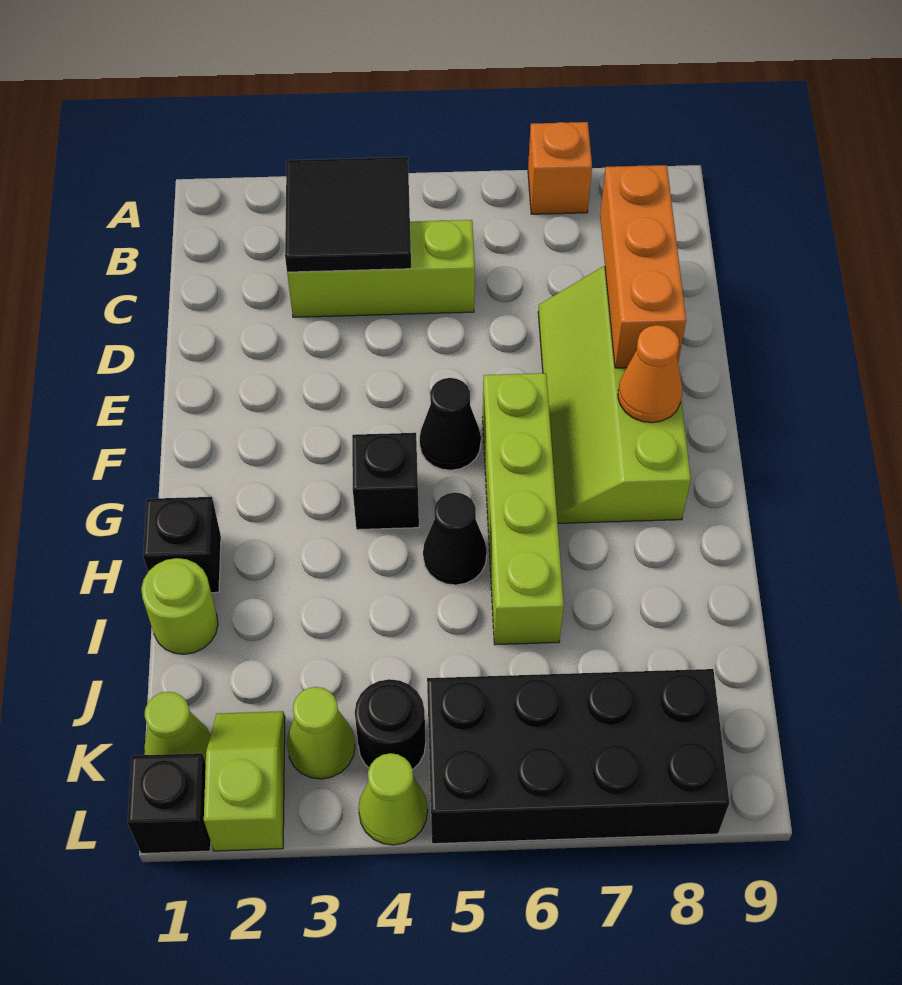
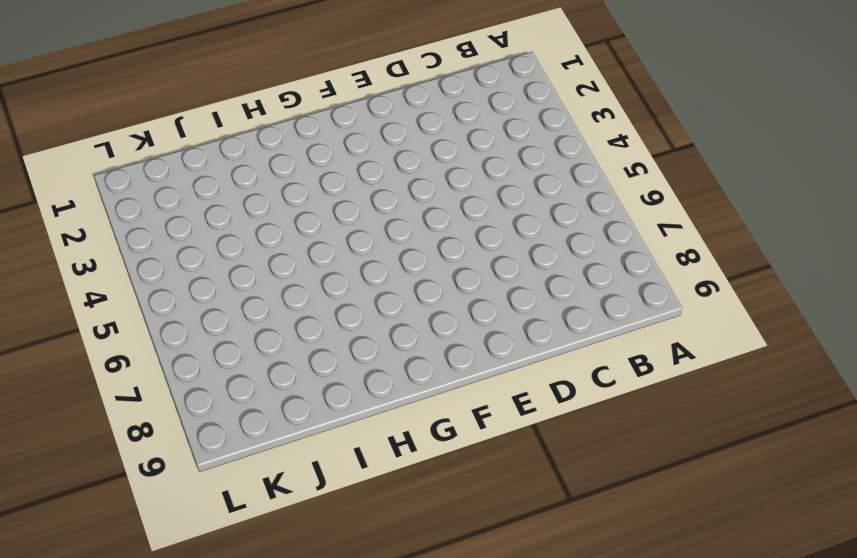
none -> orange brick A7 level 1
none -> lime brick C3:C5 level 1
none -> lime slope D7:G8 level 1 top 8

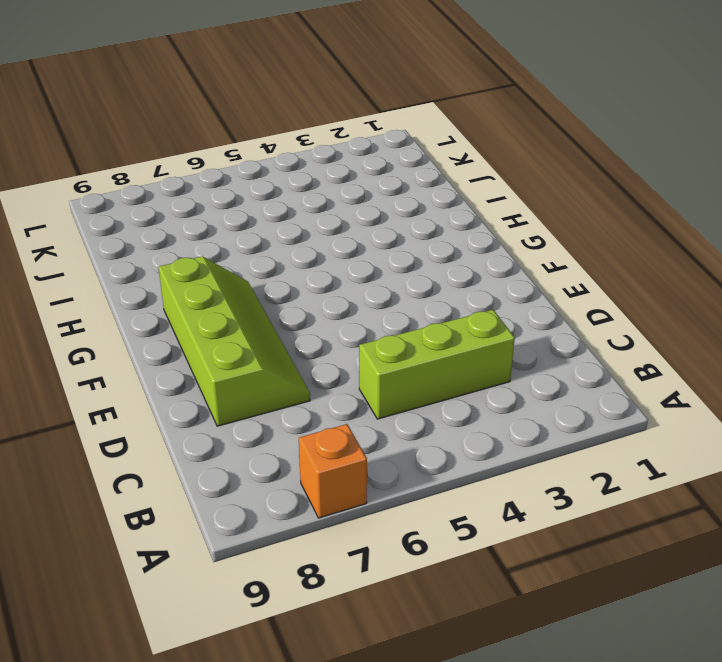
none -> black cone F5 level 1
none -> lime brick F6:I6 level 1
none -> black brick G4 level 1

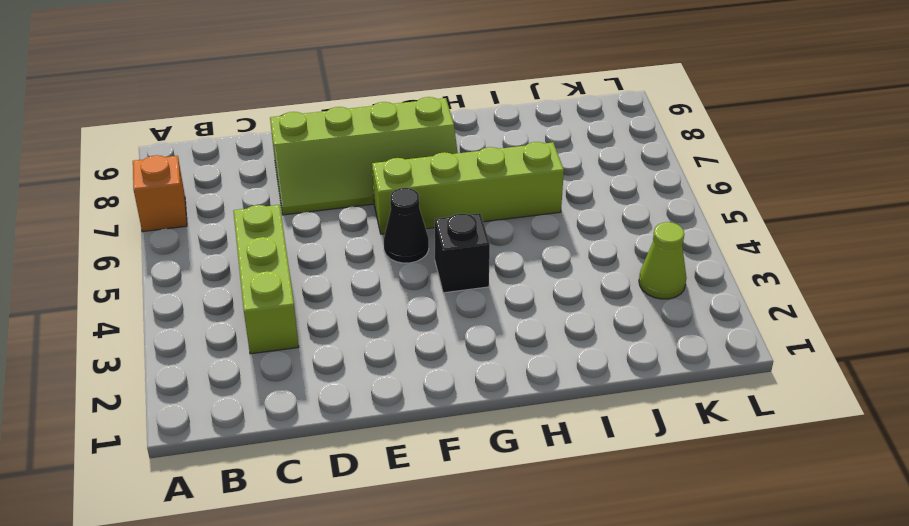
none -> black brick H1 level 1
none -> black cone H5 level 1
none -> lime round brick I1 level 1

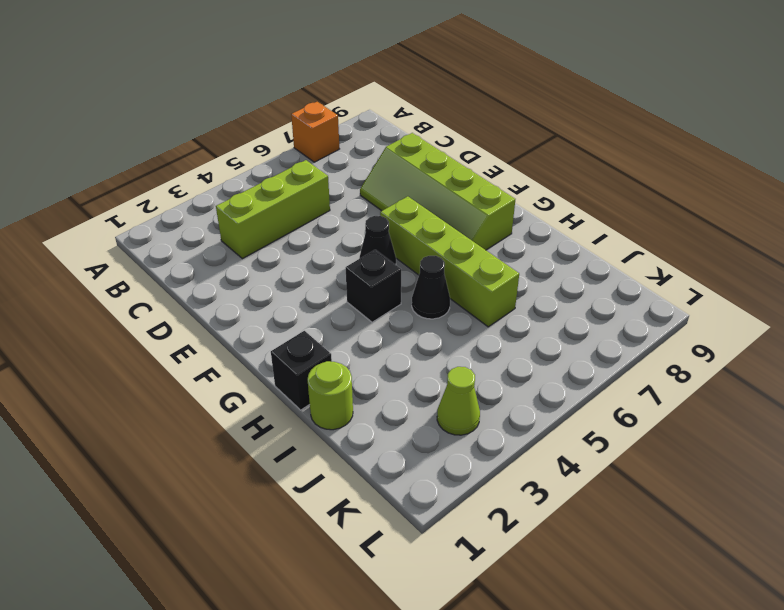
none -> lime cone K1 level 1
none -> lime slope K2:L2 level 1 top L
none -> black round brick K4 level 1

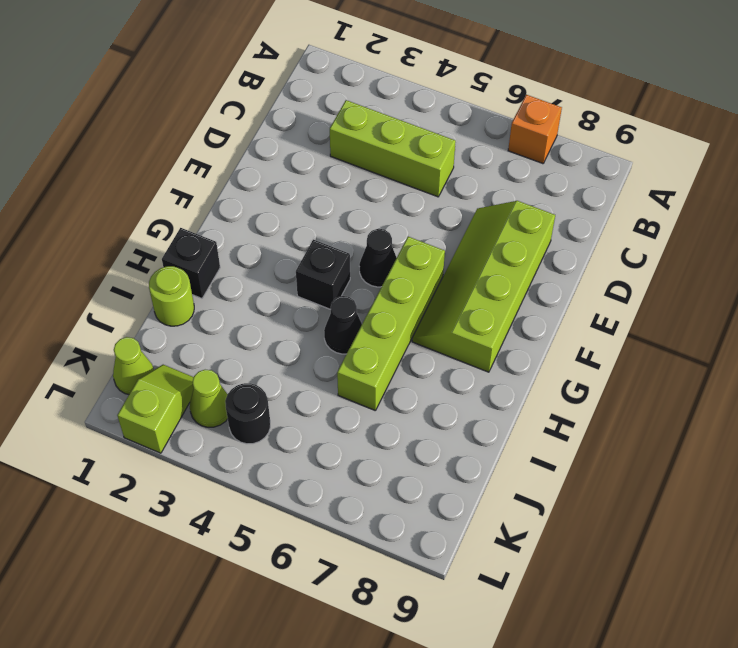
none -> black brick K5:L8 level 1
none -> black brick L1 level 1
none -> lime cone L4 level 1

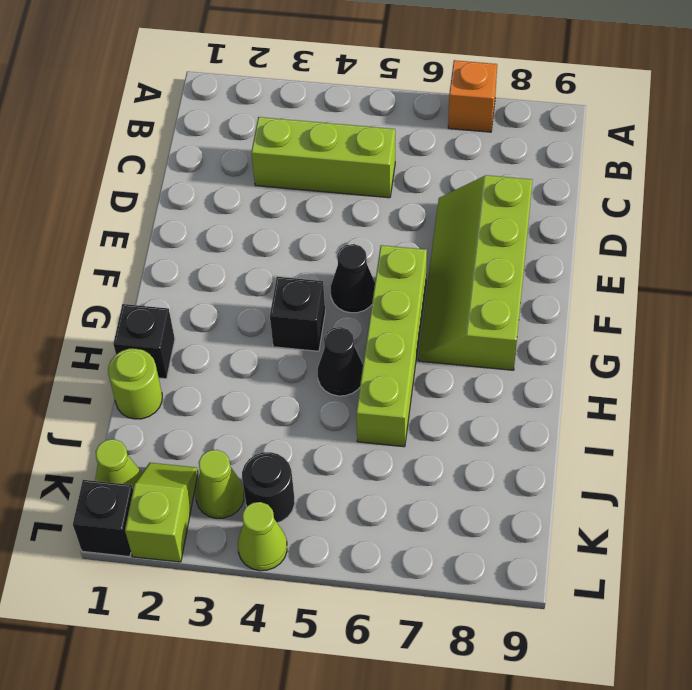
none -> black brick K5:L8 level 1
none -> black tile B3:C4 level 2
none -> orange brick C8:E8 level 2

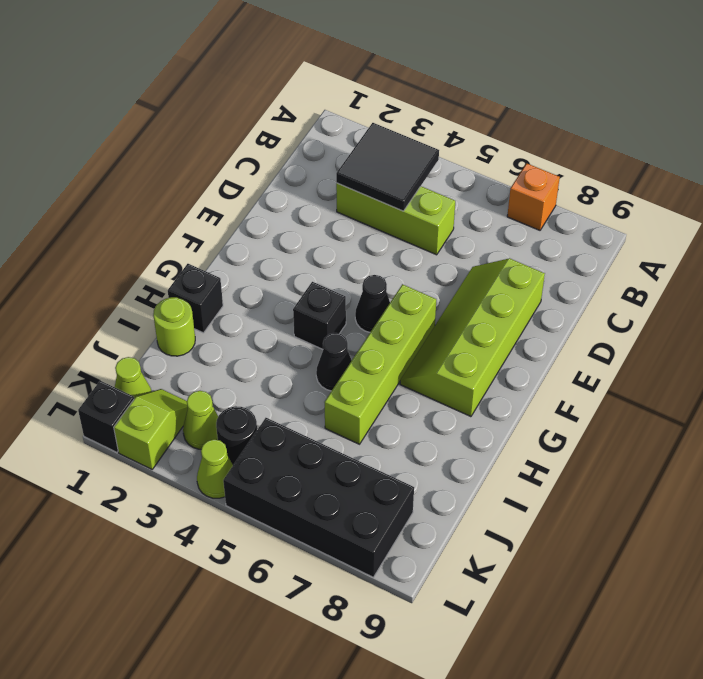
none -> orange brick C8:E8 level 2
none -> orange cone F8 level 2

